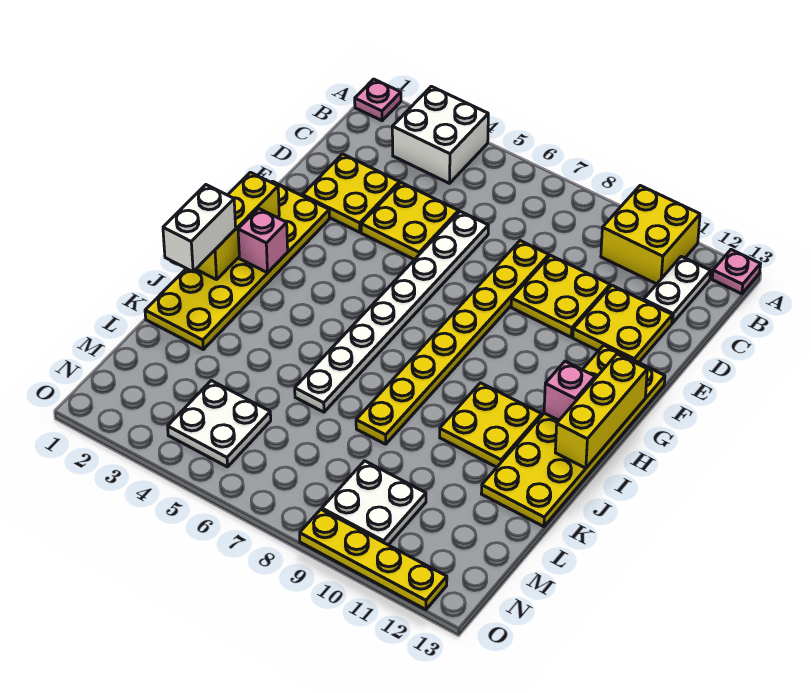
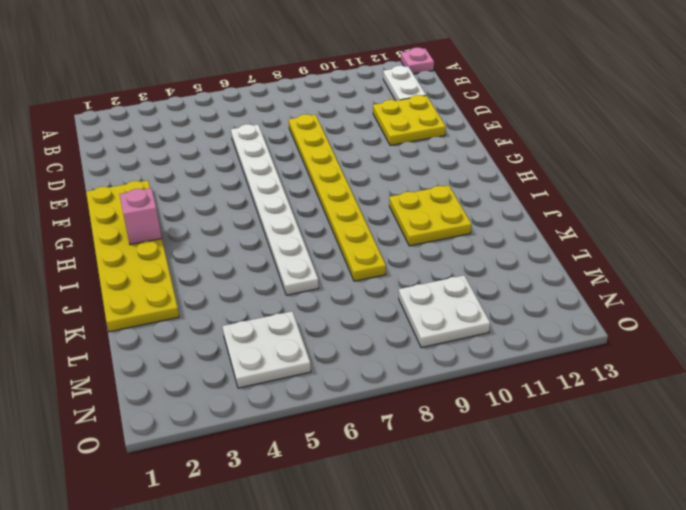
none -> pink plate A1 level 1
none -> white brick A3:B4 level 1
none -> yellow brick A10:B11 level 1

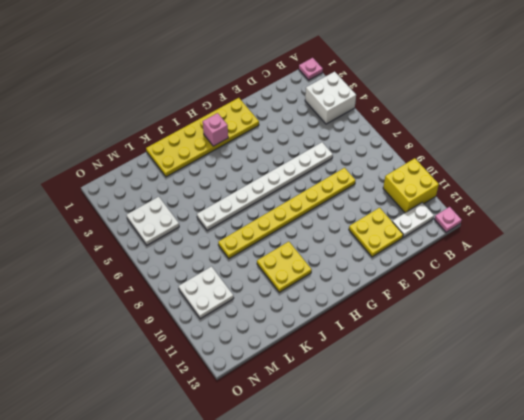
none -> yellow plate D2:E3 level 1
none -> yellow plate D4:E5 level 1
none -> yellow plate D9:E10 level 1

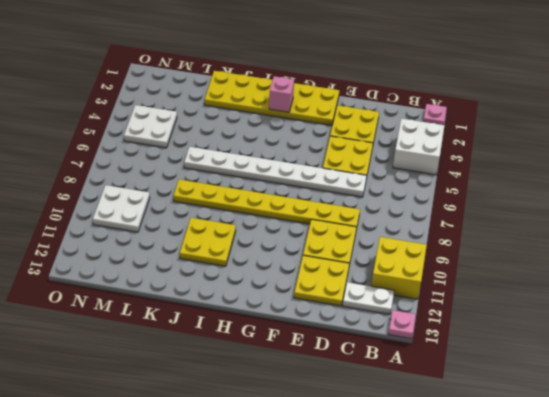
none -> yellow plate F12:K13 level 1
none -> yellow plate O9:O12 level 1
none -> yellow brick G1:I1 level 2

